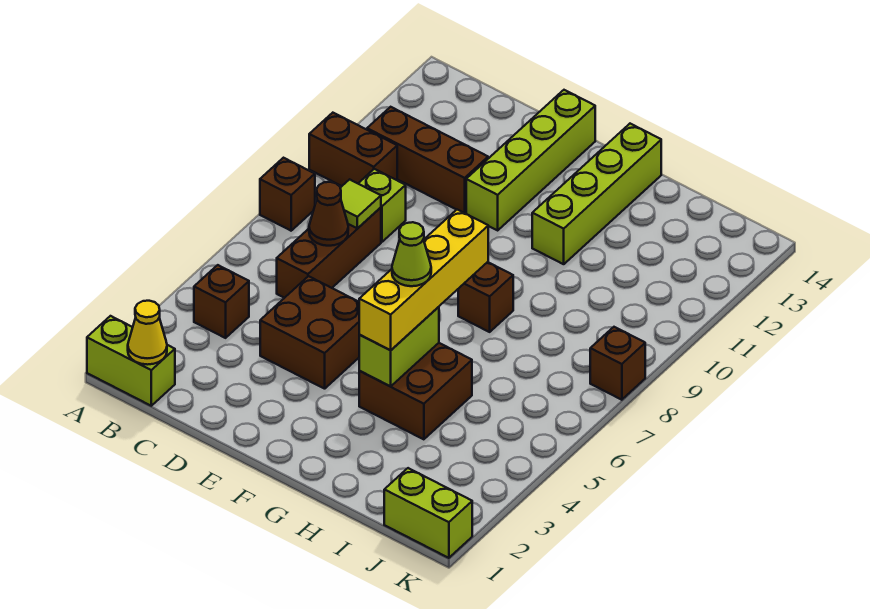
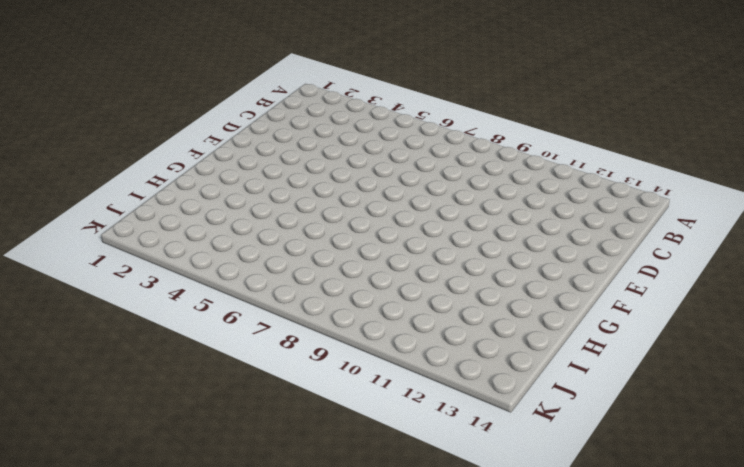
none -> lime brick A1:B1 level 1
none -> brown brick A8 level 1
none -> brown brick A10:B10 level 1

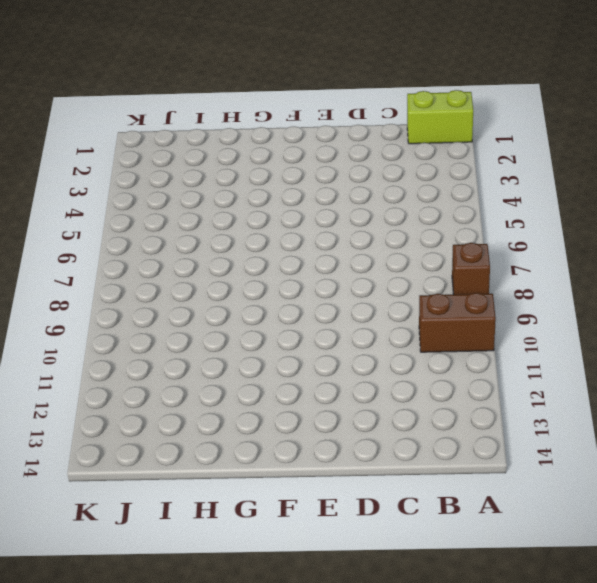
none -> brown brick B4 level 1
none -> brown brick B11:D11 level 1
none -> brown brick C6:C8 level 1

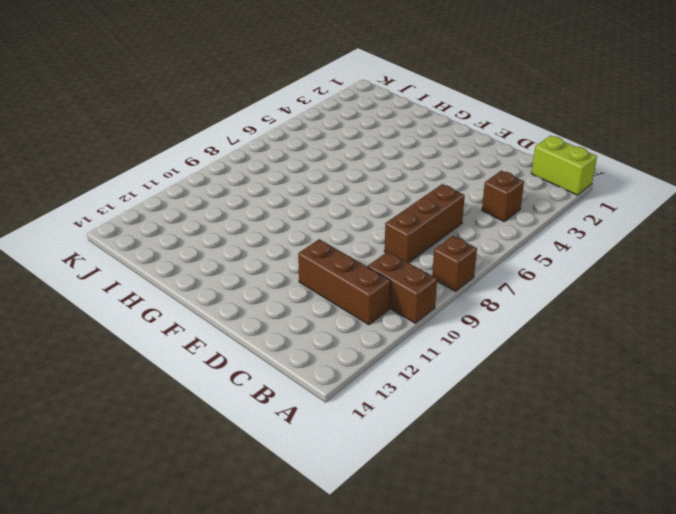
none -> lime brick C9 level 1
none -> brown brick D4:E5 level 1
none -> lime brick E11:E14 level 1

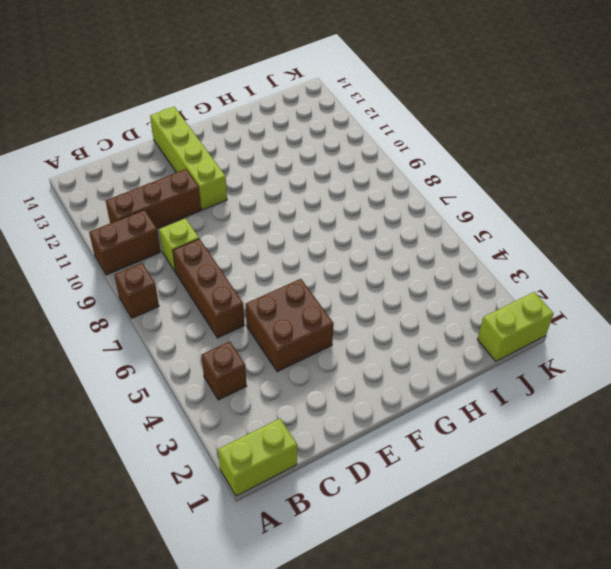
none -> brown brick G4:H5 level 1
none -> brown brick G8 level 1
none -> lime brick G11:G14 level 1

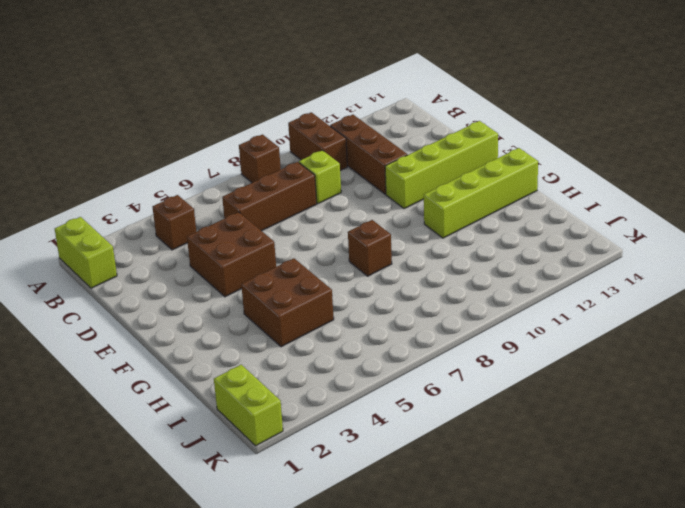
none -> brown brick K8 level 1
none -> yellow cone B1 level 2
none -> brown cone C7 level 2

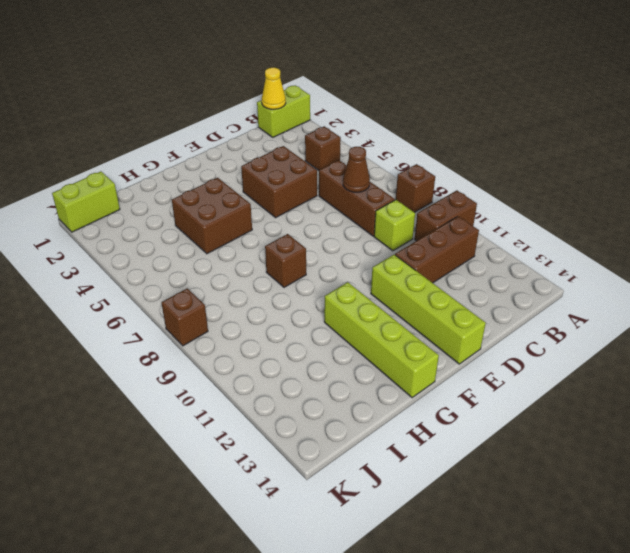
none -> lime tile C8 level 2
none -> lime brick G4:G5 level 2
none -> yellow brick G4:G7 level 3

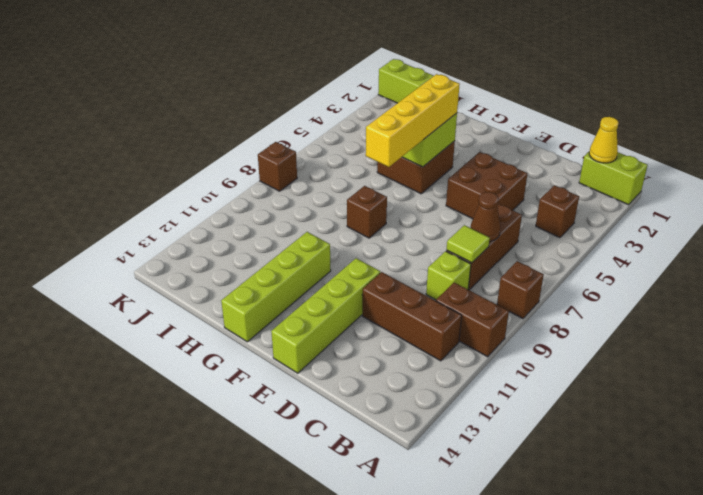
none -> lime cone G5 level 4

